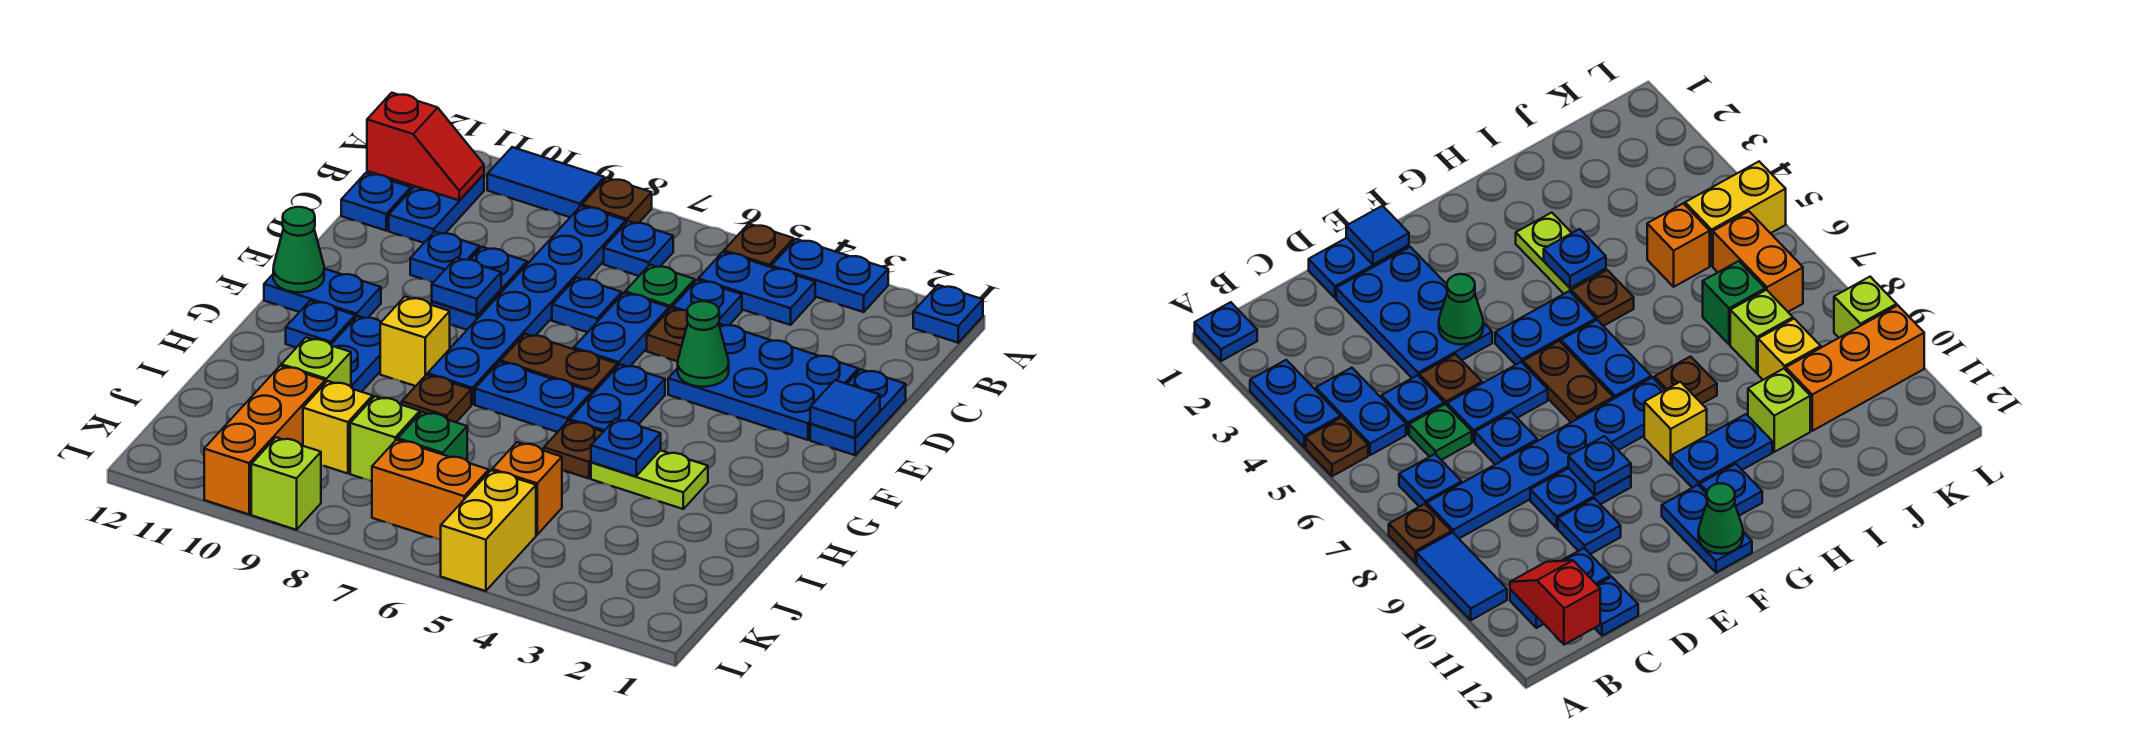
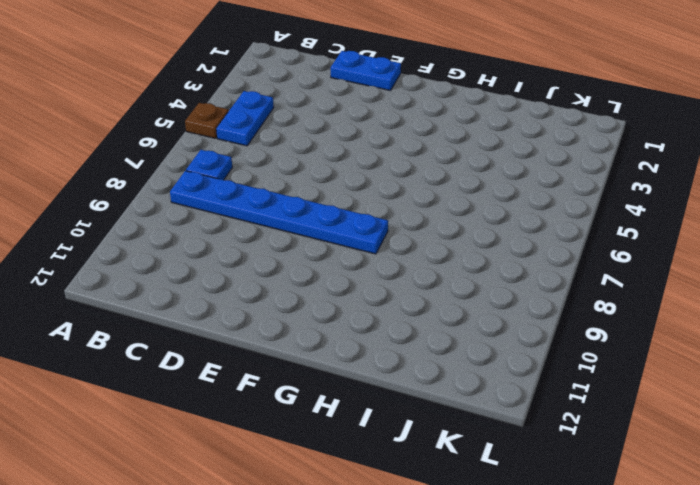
none -> blue plate A1 level 1
none -> blue plate A3:A4 level 1
none -> brown plate A8 level 1
none -> blue tile A9:A10 level 1

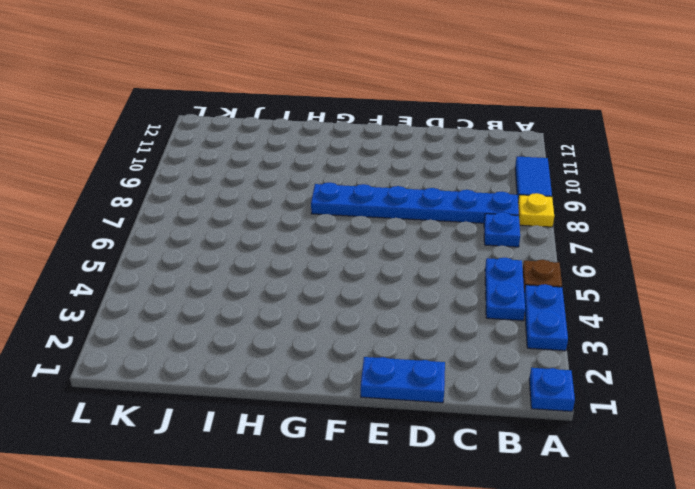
yellow plate A8 level 1 -> brown plate A8 level 1
none -> blue plate B11:C11 level 1
none -> blue plate C5 level 1
none -> green plate C6 level 1
none -> blue plate C12 level 1

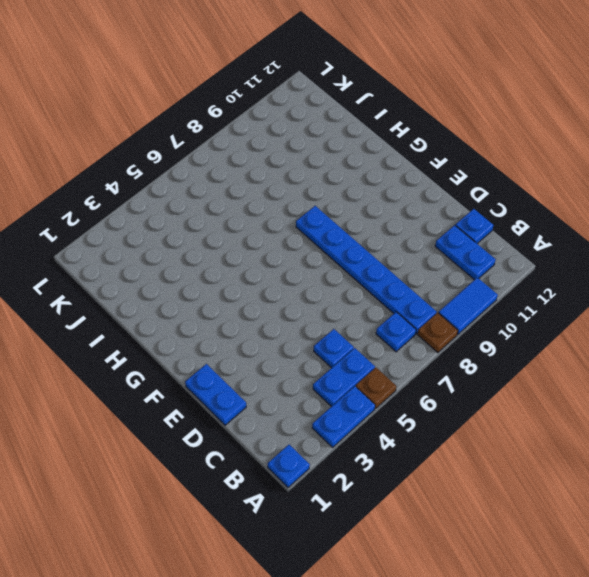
none -> green plate C6 level 1
none -> blue plate D2:E4 level 1
none -> brown plate D5 level 1
none -> blue plate D6:E6 level 1

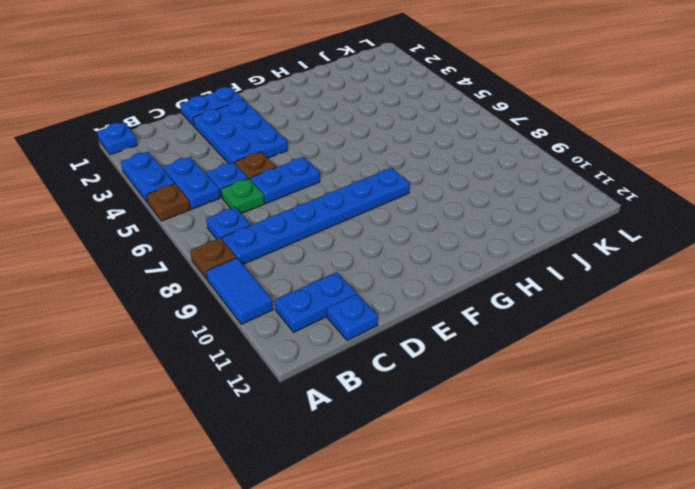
none -> blue plate D7 level 1
none -> blue plate D9:E9 level 1
none -> blue plate D10 level 1
none -> blue plate F5:G5 level 1

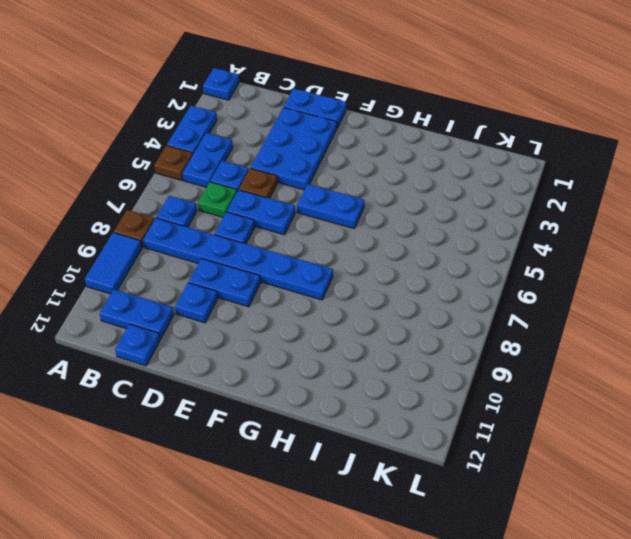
none -> brown plate F6:F7 level 1
none -> blue plate F11:F12 level 1
none -> blue plate G6:G7 level 1
none -> yellow brick G9 level 1

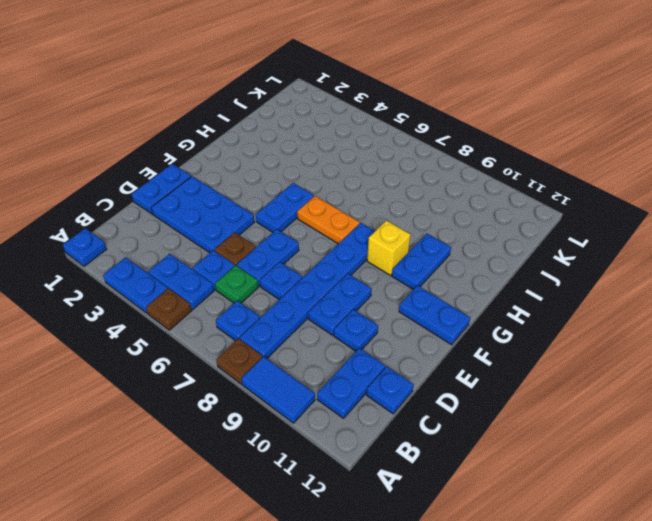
orange plate G6:G7 level 1 -> blue plate G6:G7 level 1
none -> brown plate F6:F7 level 1
none -> blue plate G11 level 1
none -> lime plate H3:H4 level 1
none -> brown plate H5 level 1

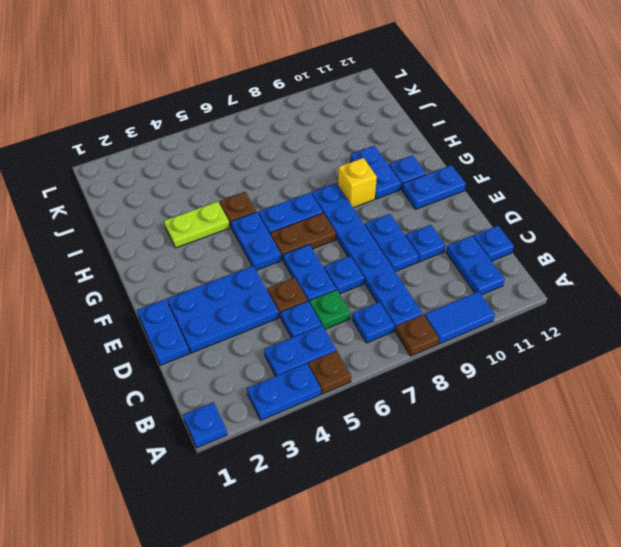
none -> brown plate H8 level 1
none -> lime brick I10 level 1
none -> orange brick J5 level 1
none -> green brick J7 level 1

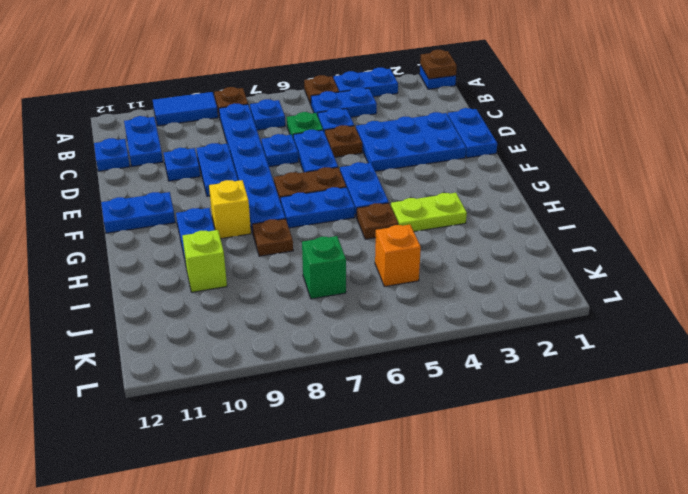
brown plate A1 level 2 -> none
none -> blue plate G11 level 1
none -> lime brick J8 level 1
none -> yellow brick J9 level 1
none -> orange brick J10:L10 level 1

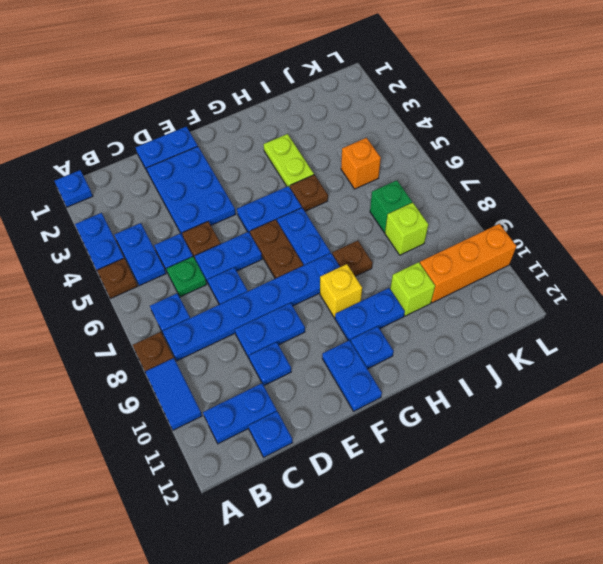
none -> yellow brick J9 level 1
none -> yellow brick K5:L5 level 1
none -> orange brick K6:K7 level 1
none -> lime brick L9 level 1

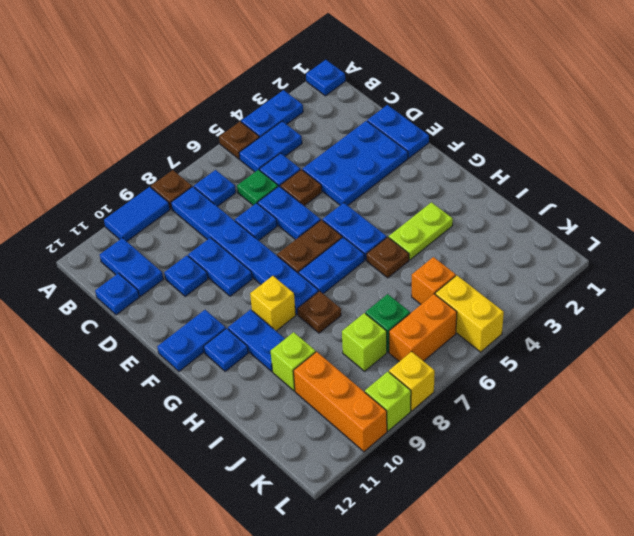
yellow brick L8 level 1 -> yellow brick J9 level 1
none -> red slope B11:B12 level 2 top 12
none -> blue tile E1 level 2
none -> green cone E4 level 2
none -> blue plate E9 level 2

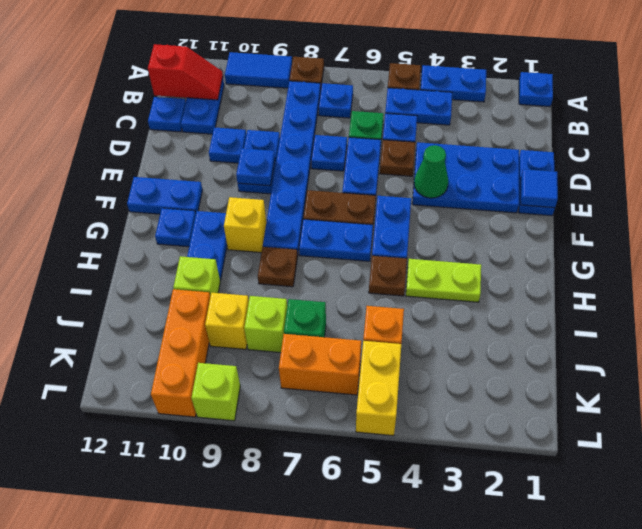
none -> green cone F12 level 2
none -> blue plate H4 level 2

